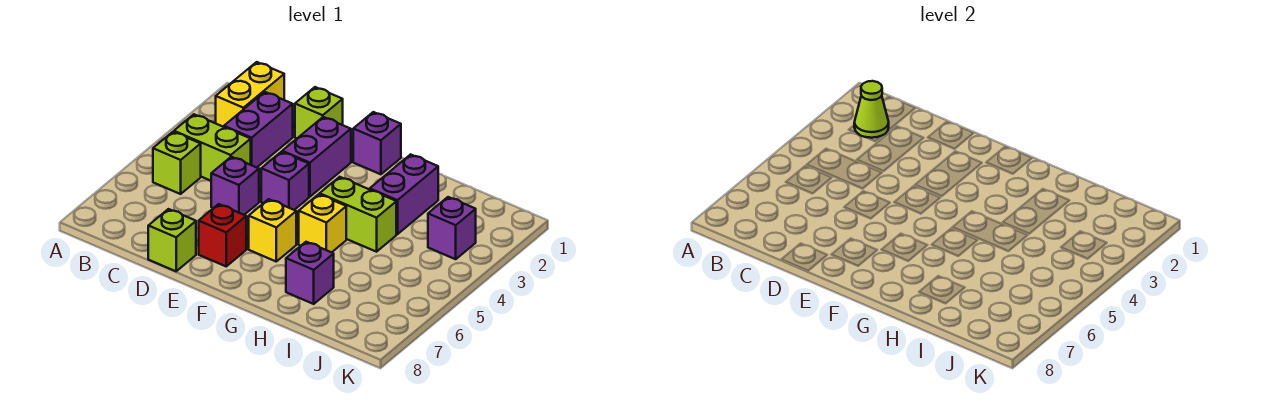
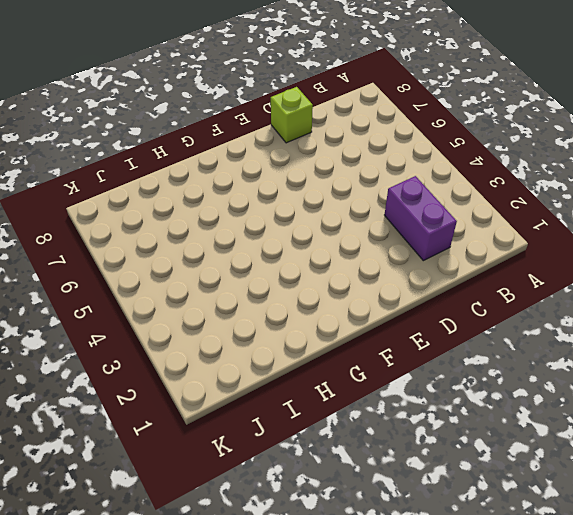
none -> yellow brick B1:B2 level 1
none -> lime brick B4:C4 level 1
none -> lime brick B5 level 1

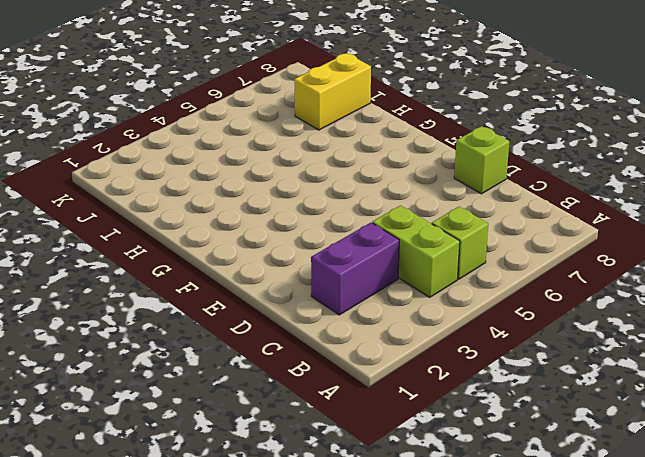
yellow brick I7:I8 level 1 -> yellow brick B1:B2 level 1
none -> lime brick D1 level 1
none -> purple brick D5 level 1
none -> purple brick E2:E3 level 1

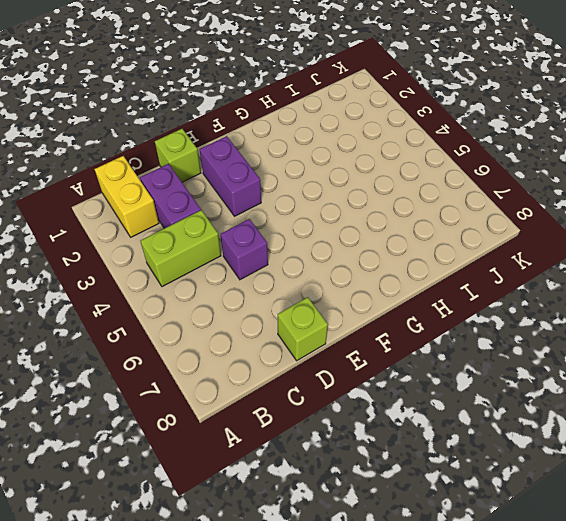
none -> lime brick B5 level 1
none -> purple brick E4 level 1
none -> red brick E7 level 1

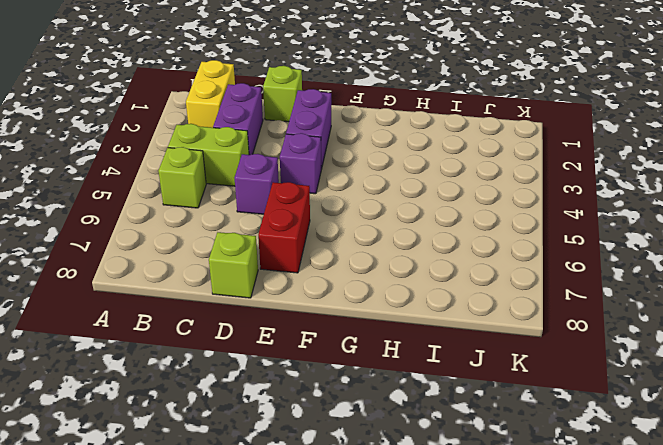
red brick E6:E7 level 1 -> red brick E7 level 1
none -> purple brick F1 level 1
none -> yellow brick F6 level 1
none -> lime brick G4:H4 level 1

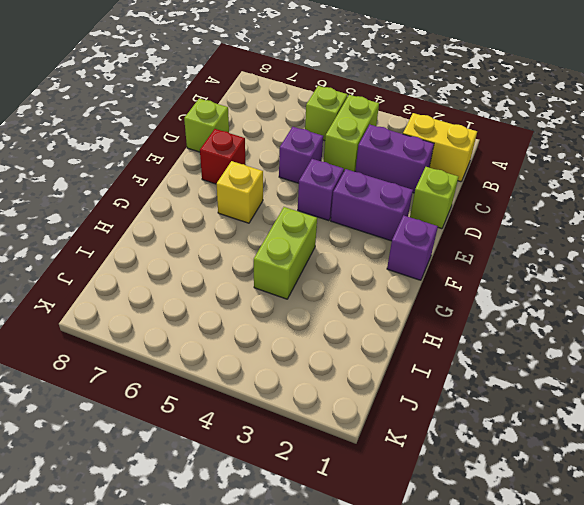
none -> yellow brick G5 level 1
none -> purple brick H2:H3 level 1
none -> purple brick H7 level 1

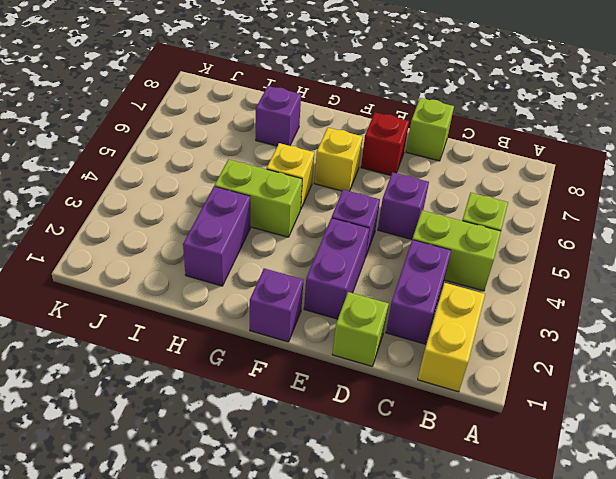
none -> purple brick J3 level 1
none -> lime cone B2 level 2

